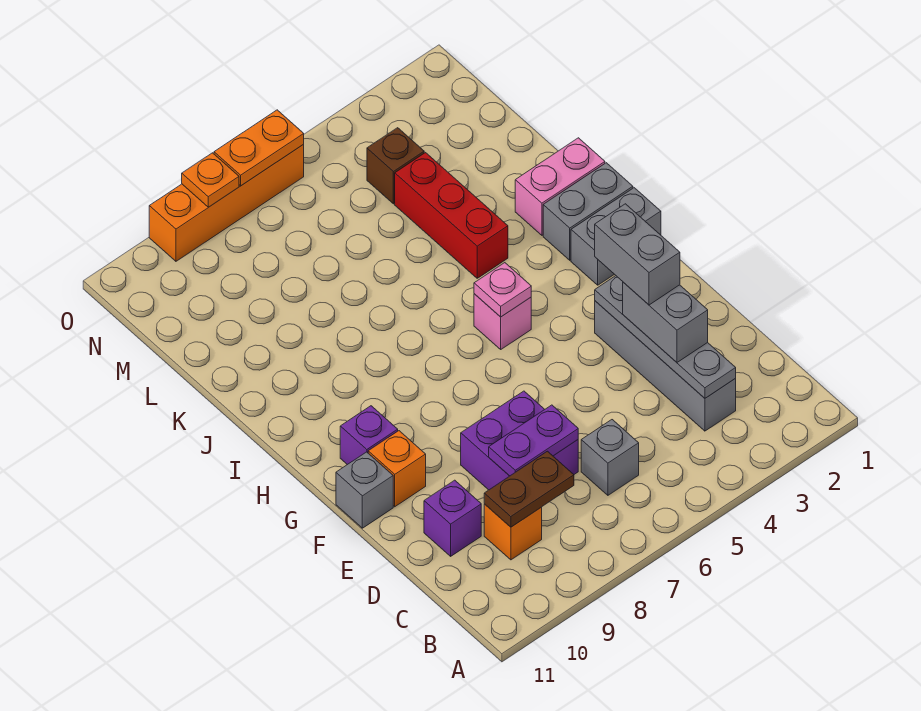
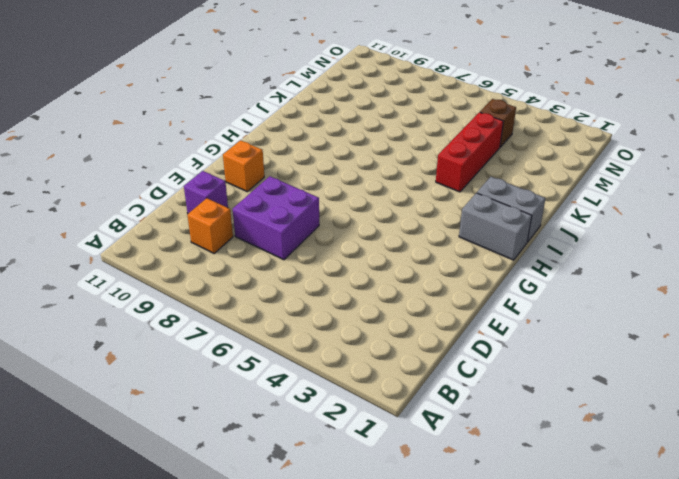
none -> grey brick C3:F3 level 1
none -> grey brick C6 level 1
none -> grey brick F11 level 1

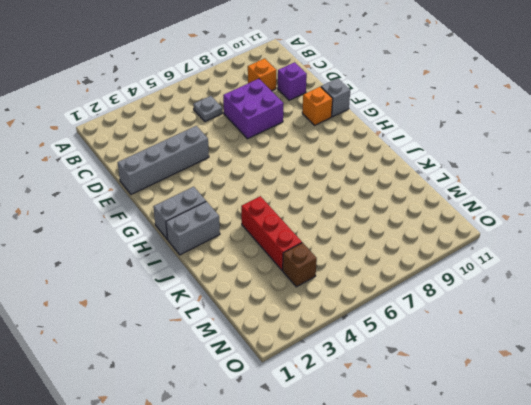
grey plate C6 level 1 -> grey brick C6 level 1
grey brick E1:E4 level 1 -> grey brick C3:F3 level 1
none -> purple brick G10 level 1
none -> pink brick H5 level 1
none -> pink brick J1:J2 level 1

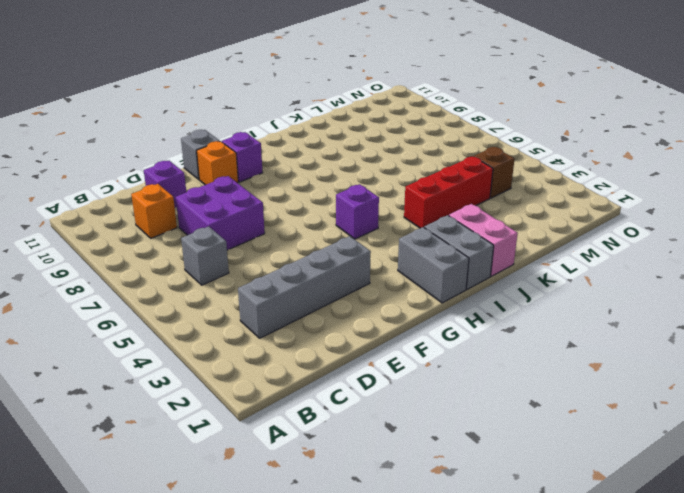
purple brick H5 level 1 -> pink brick H5 level 1
none -> orange brick O6:O9 level 1
none -> grey plate C3:F3 level 2
none -> brown plate C8:C9 level 2

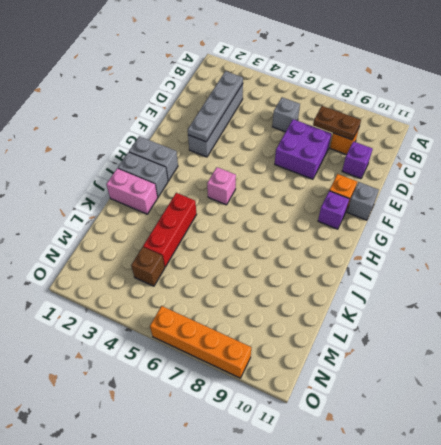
none -> purple plate D7:D8 level 2
none -> pink plate H5 level 2
none -> orange plate O6:O7 level 2

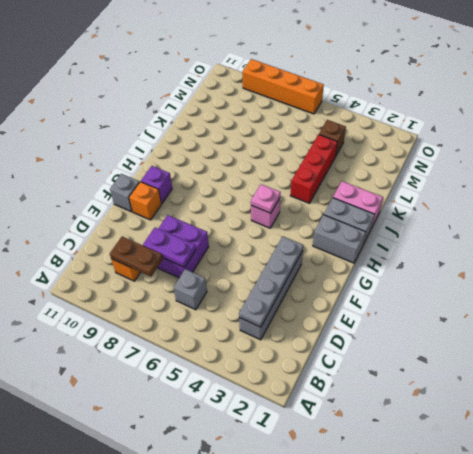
none -> purple brick D10 level 1
none -> orange plate O6:O7 level 2
none -> orange plate O8 level 2

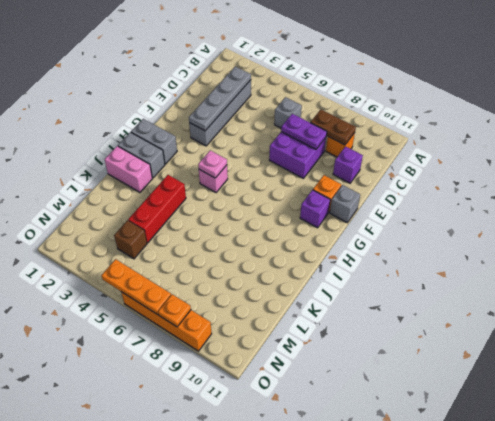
orange plate O5:O7 level 2 -> orange plate O6:O7 level 2
none -> grey brick D3:E3 level 3
none -> grey brick E3:F3 level 4

